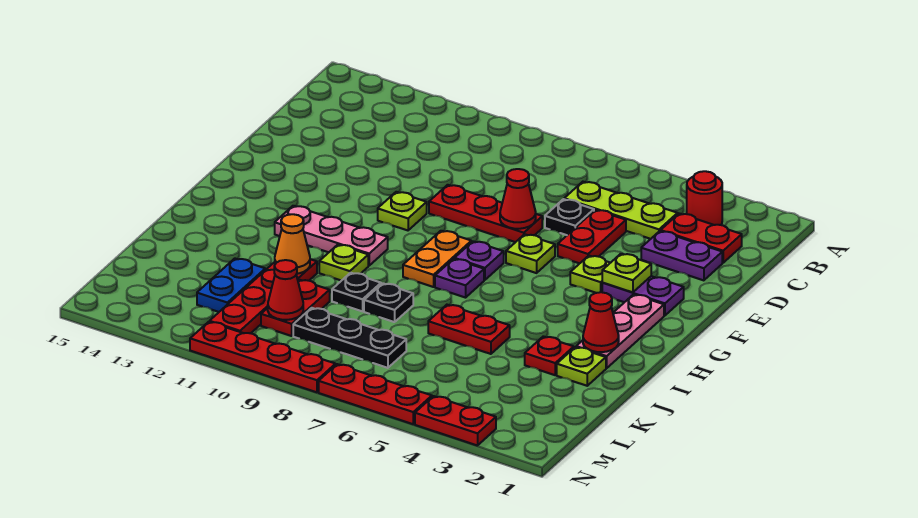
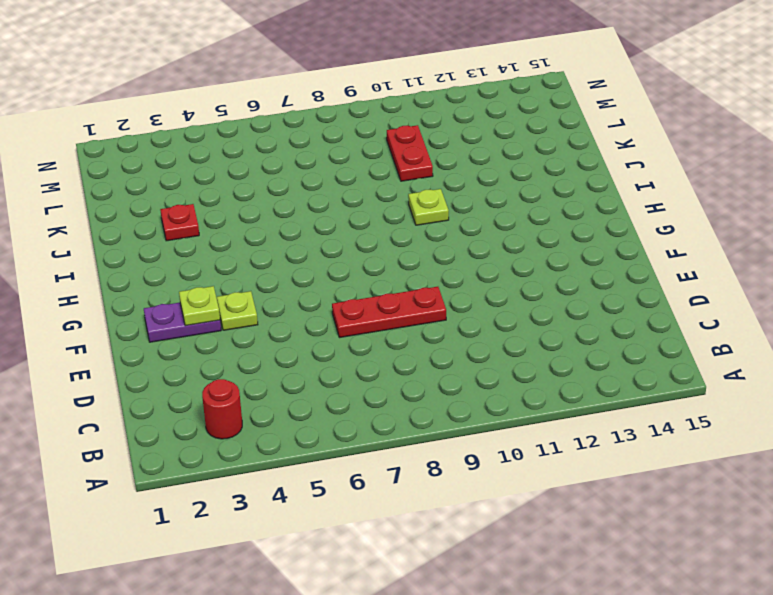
none -> red plate C2:C3 level 1
none -> lime plate C4:C6 level 1
none -> purple plate D2:D3 level 1
none -> red plate D5:E5 level 1

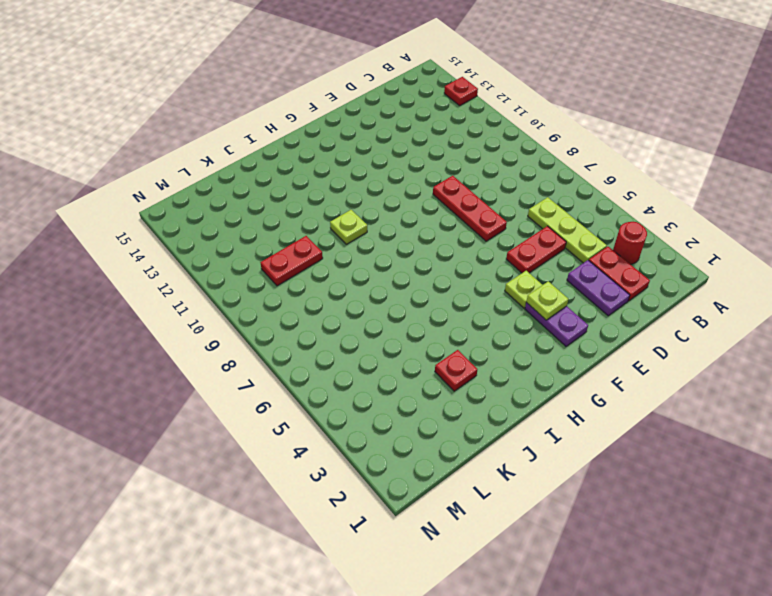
red plate A13 level 1 -> none
none -> black plate D6 level 1
none -> lime plate F6 level 1
none -> lime plate F10 level 1
none -> pink plate G2:I2 level 1

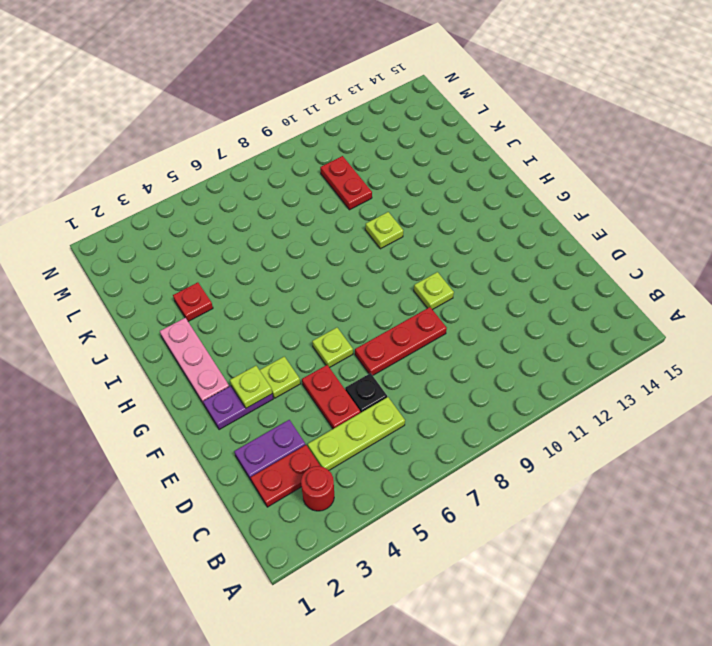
none -> purple plate G7 level 1
none -> orange plate G8:H8 level 1
none -> purple plate H7 level 1
none -> pink plate H10:H12 level 1

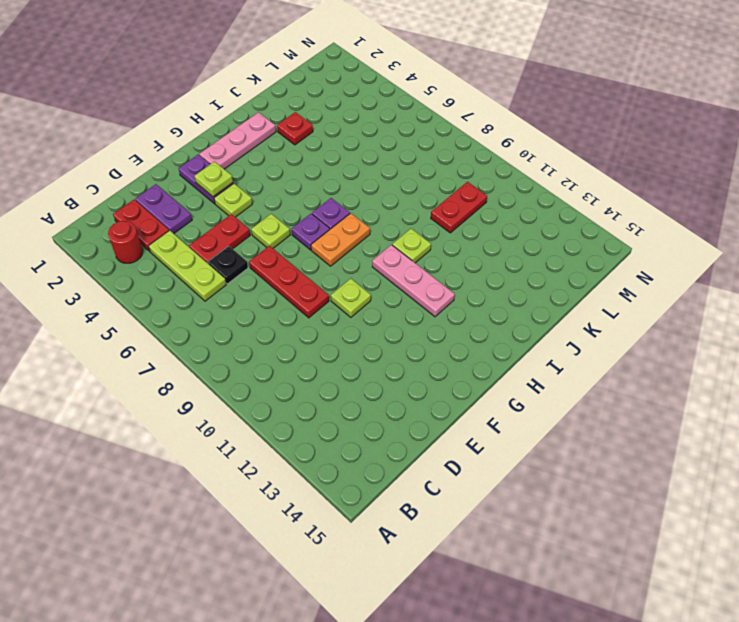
none -> lime plate J2 level 1
none -> red plate J5:J6 level 1
none -> black plate J8 level 1
none -> black plate J9 level 1

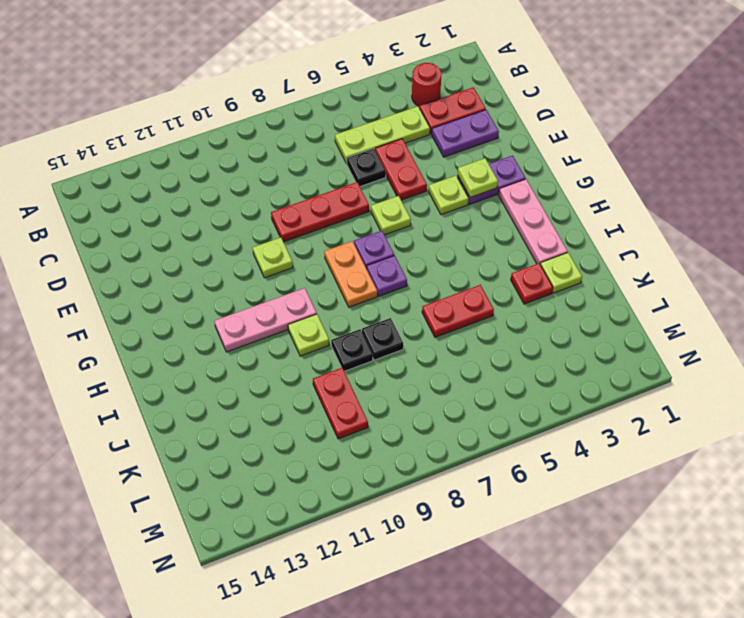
none -> red plate J11:M11 level 1
none -> blue plate K12:L12 level 1
none -> black plate L7:L9 level 1
none -> red plate N3:N4 level 1

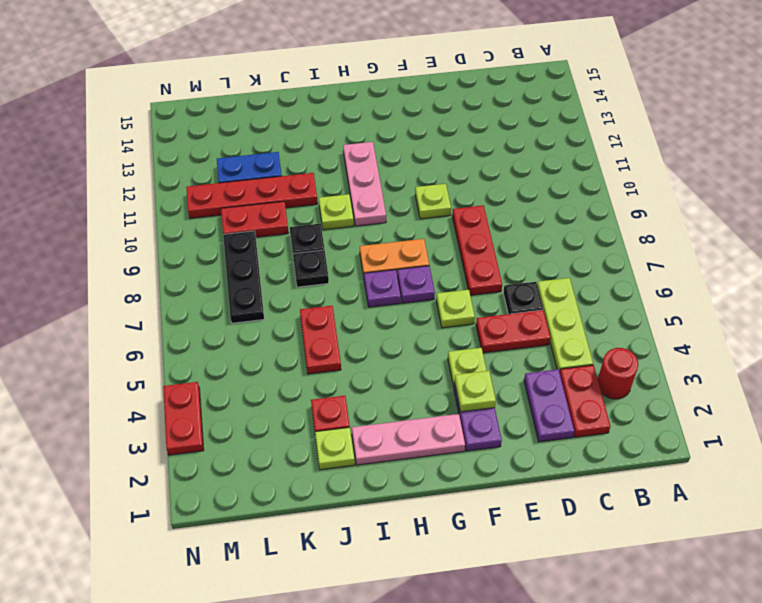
none -> red plate N5:N7 level 1
none -> red plate N8:N11 level 1
none -> red cone E7 level 2
none -> red cone I2 level 2

